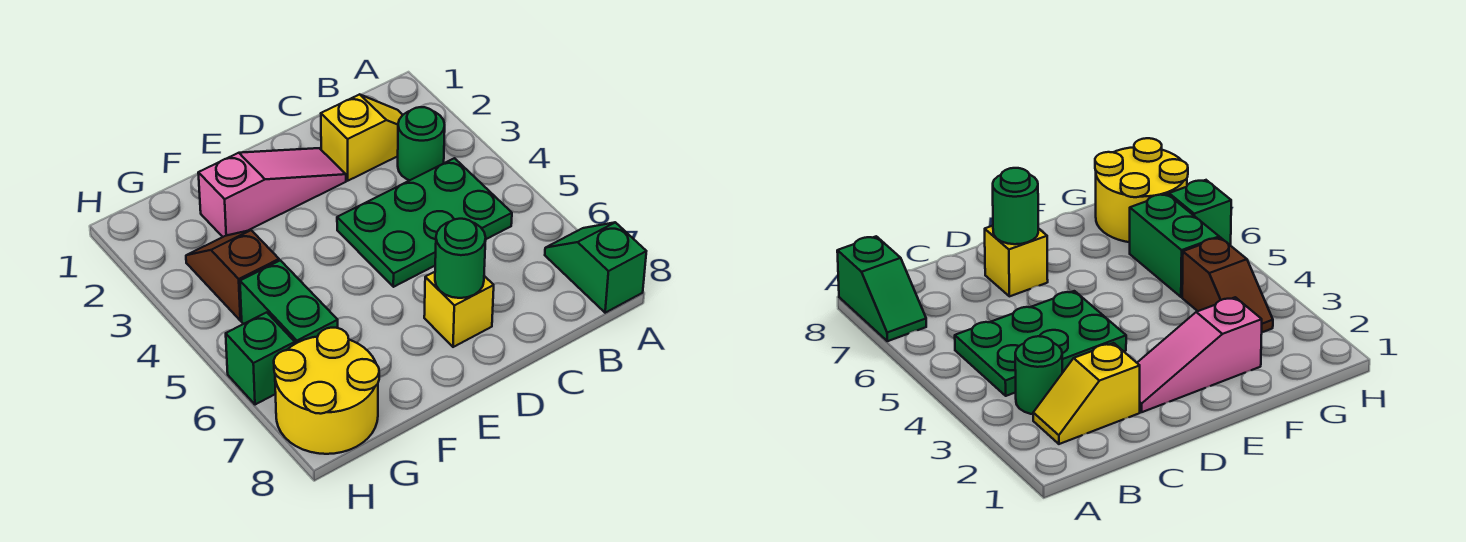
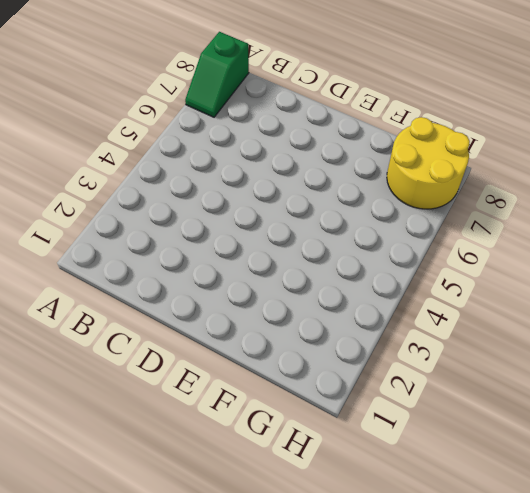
none -> yellow slope B2:C2 level 1 top C
none -> green round brick B3 level 1

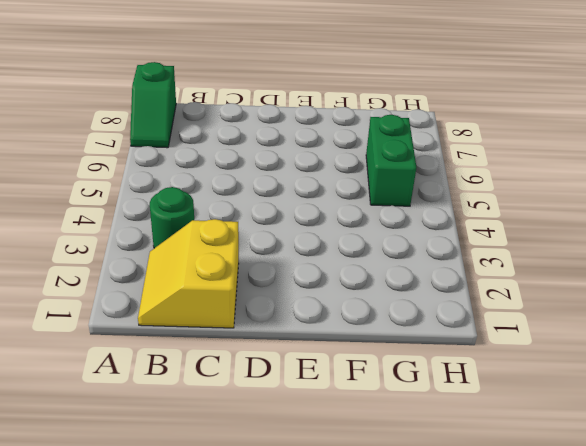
yellow slope B1:C2 level 1 top C -> yellow slope B2:C2 level 1 top C
none -> green plate B4:D5 level 1
none -> pink slope D2:F2 level 1 top F

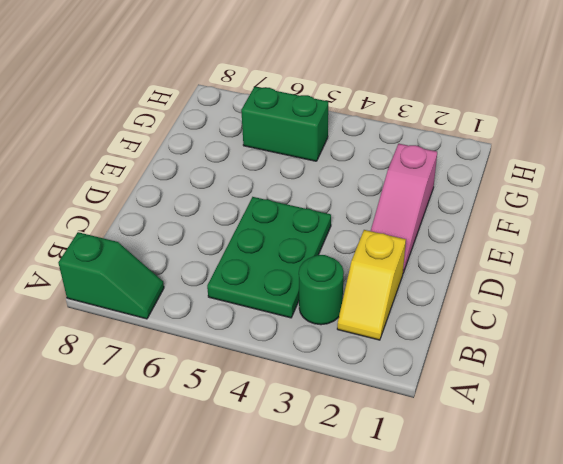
none -> yellow brick D7 level 1
none -> brown slope G3:G4 level 1 top 4

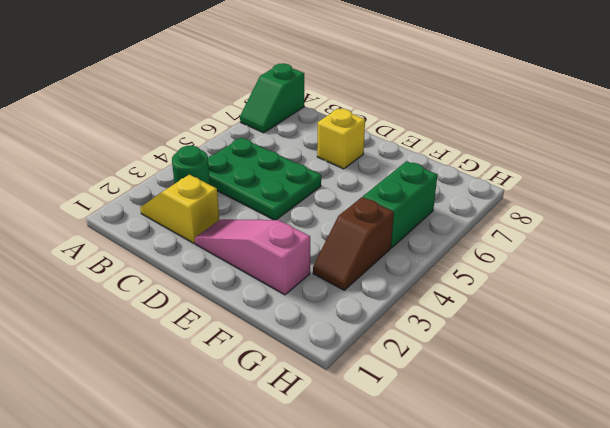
none -> yellow round brick G7:H8 level 1
none -> green brick H6 level 1

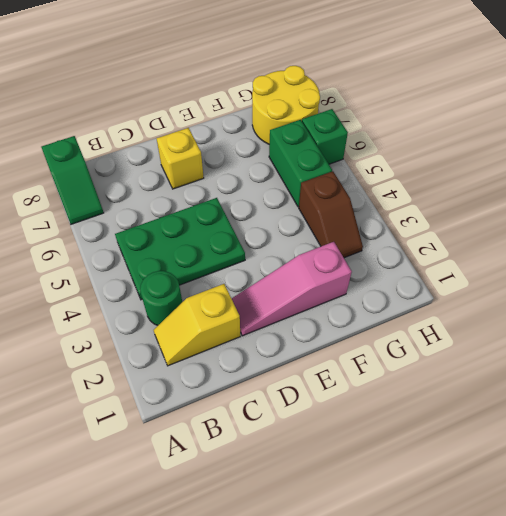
none -> green round brick D7 level 2

